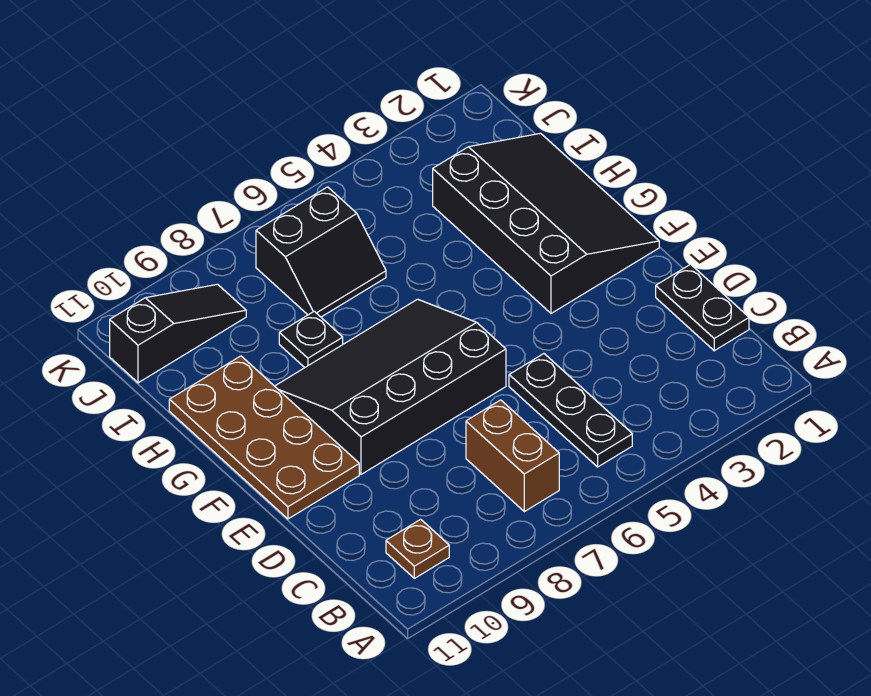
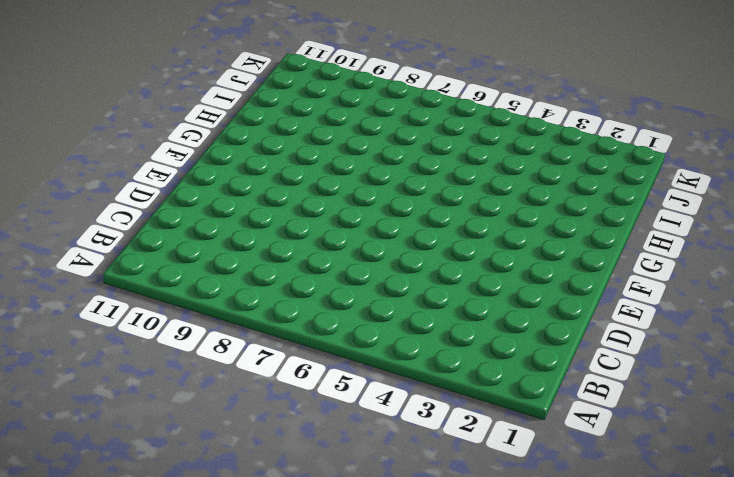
none -> black plate B5:D5 level 1
none -> brown brick B7:C7 level 1

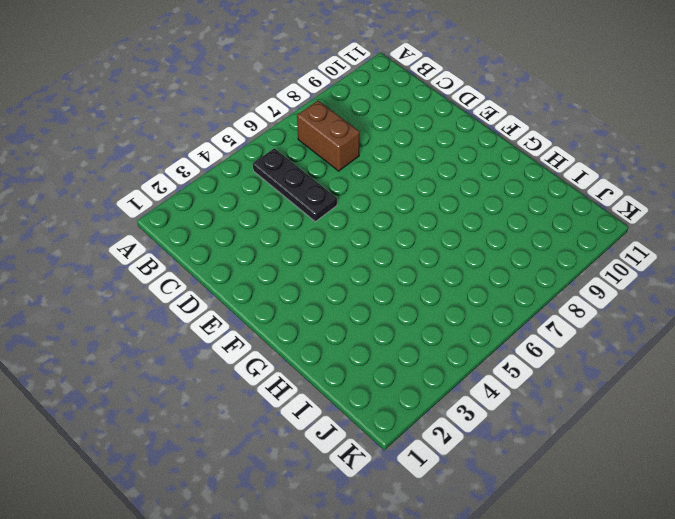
none -> brown plate B10 level 1
none -> black plate C1:D1 level 1

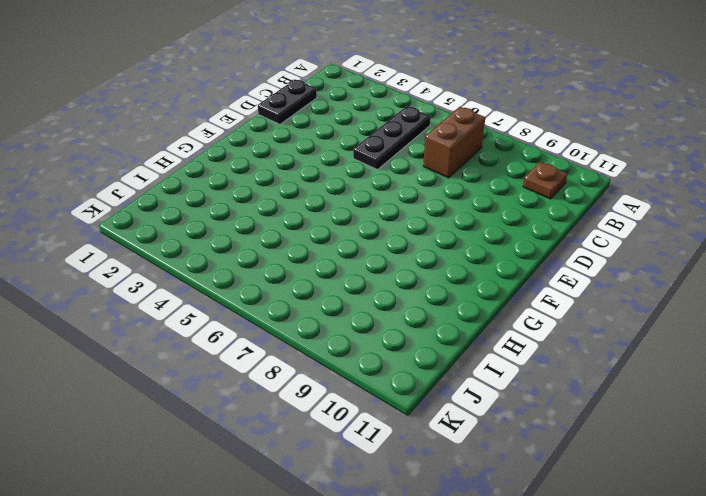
none -> black slope E6:G9 level 1 top E
none -> brown plate E10:H11 level 1

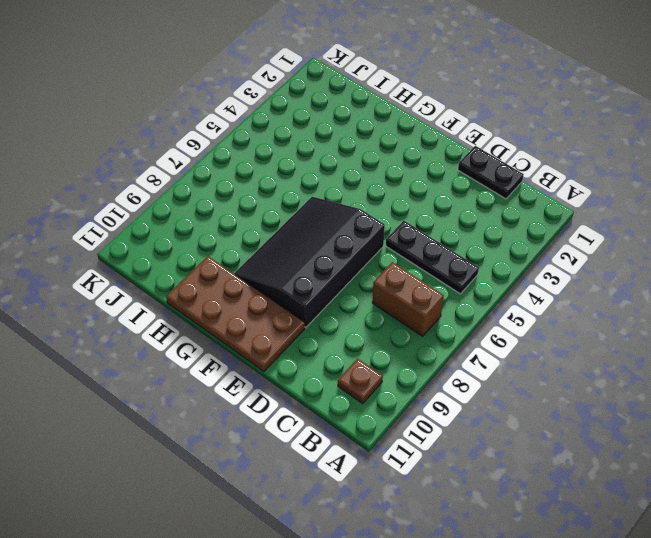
none -> black slope F1:I3 level 1 top 3
none -> black plate H8 level 1

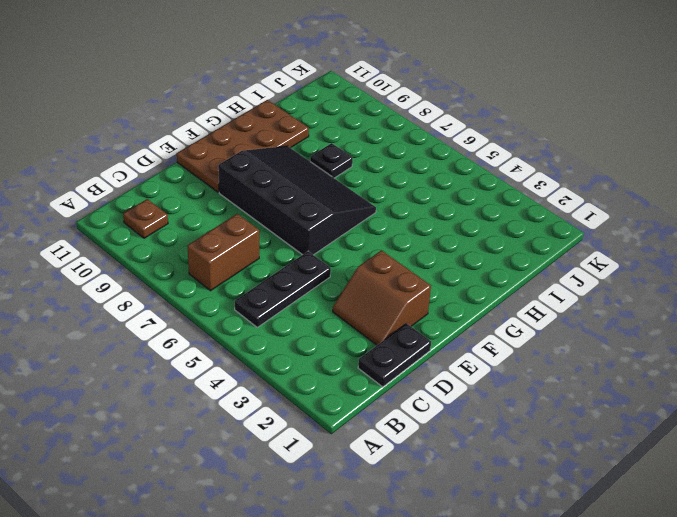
brown slope D2:E3 level 1 top E -> none
none -> black slope F1:I3 level 1 top 3
none -> black slope I6:J7 level 1 top J

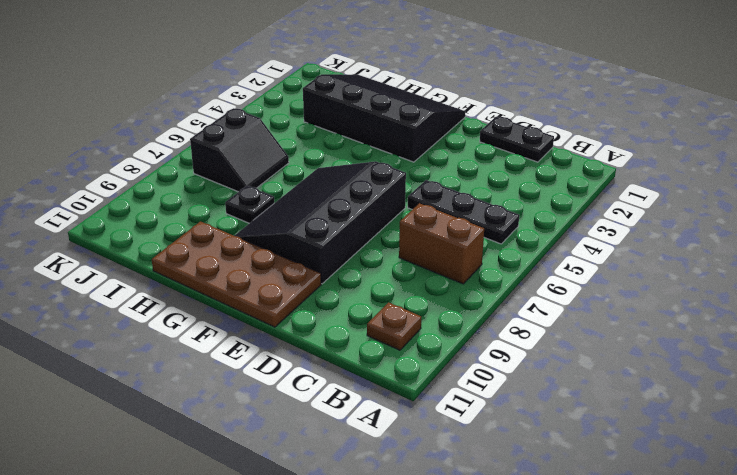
none -> black slope J9:J11 level 1 top 11

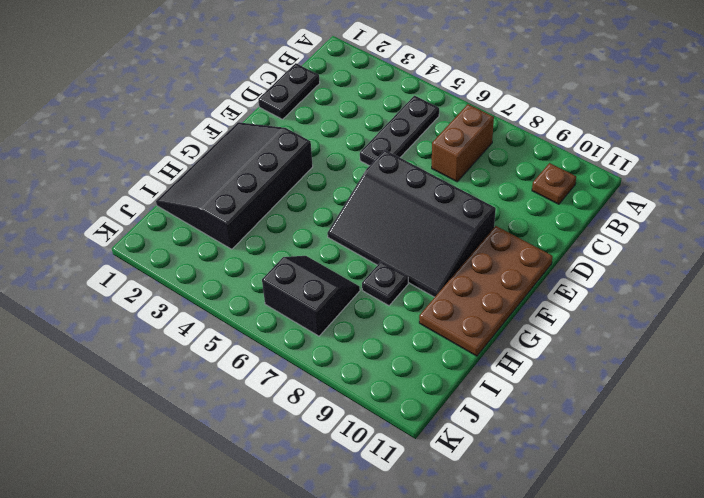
none -> black slope J9:J11 level 1 top 11

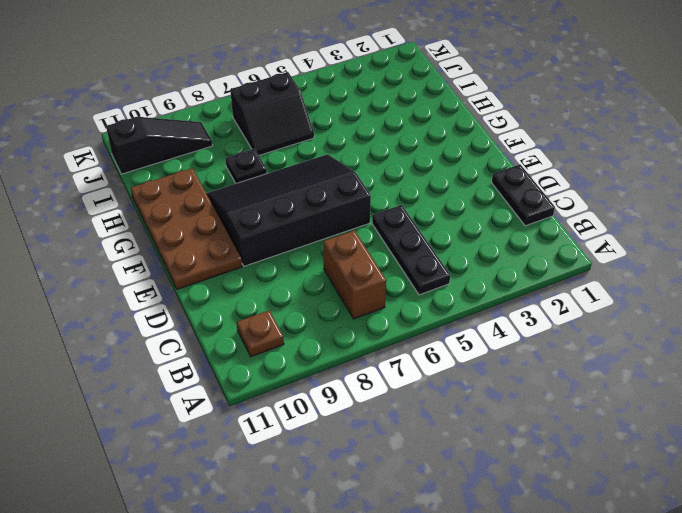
none -> black slope F1:I3 level 1 top 3

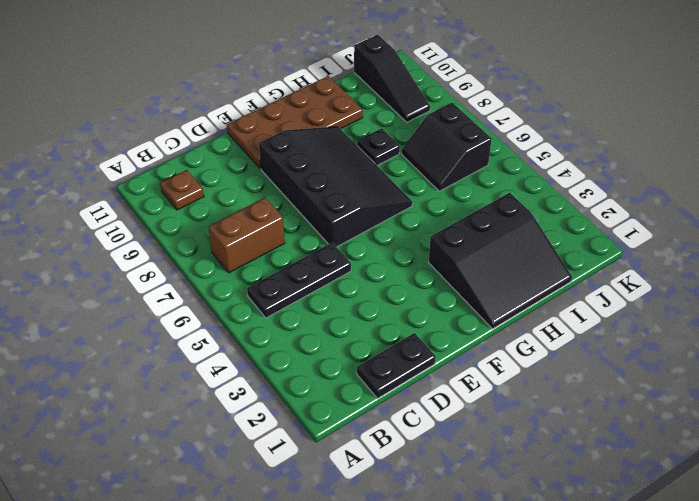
black slope G1:I3 level 1 top 3 -> black slope F1:I3 level 1 top 3

